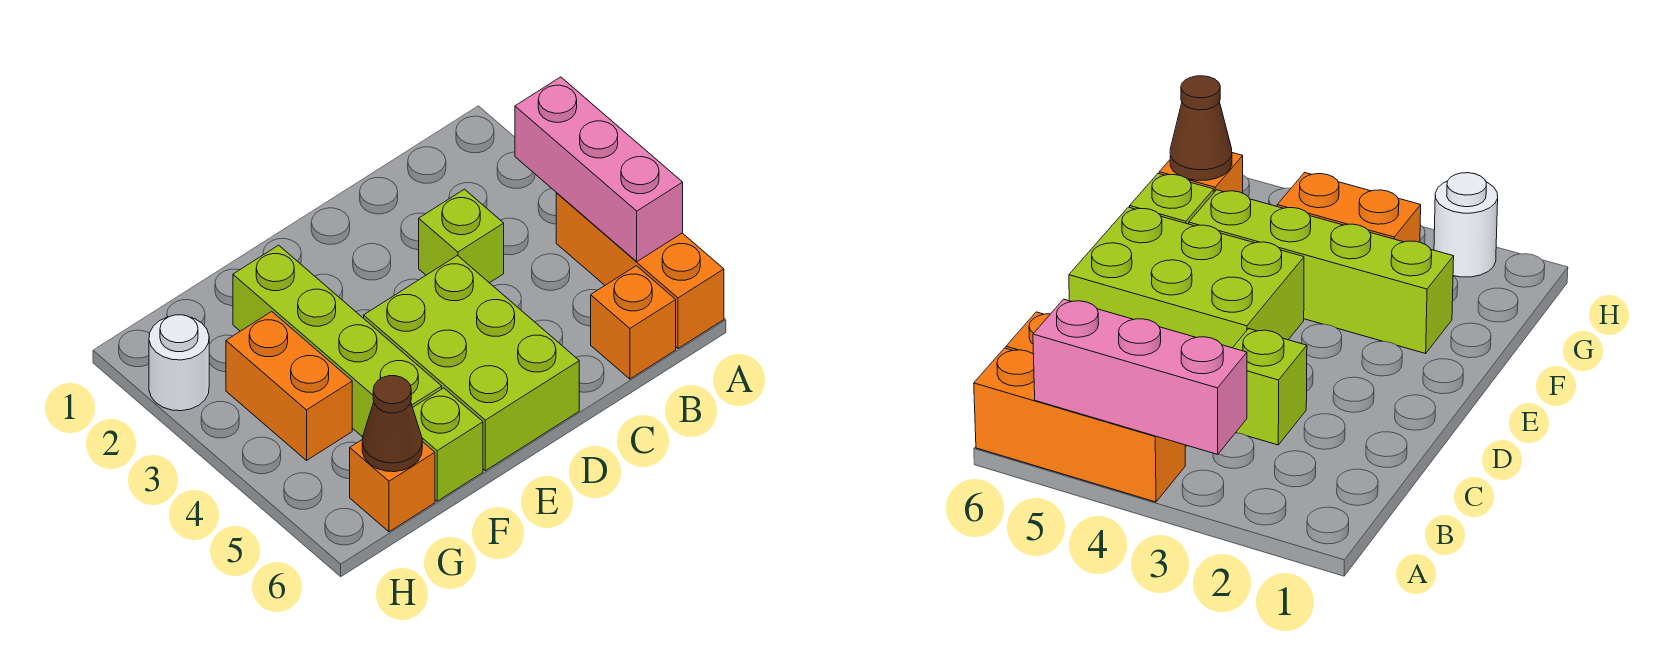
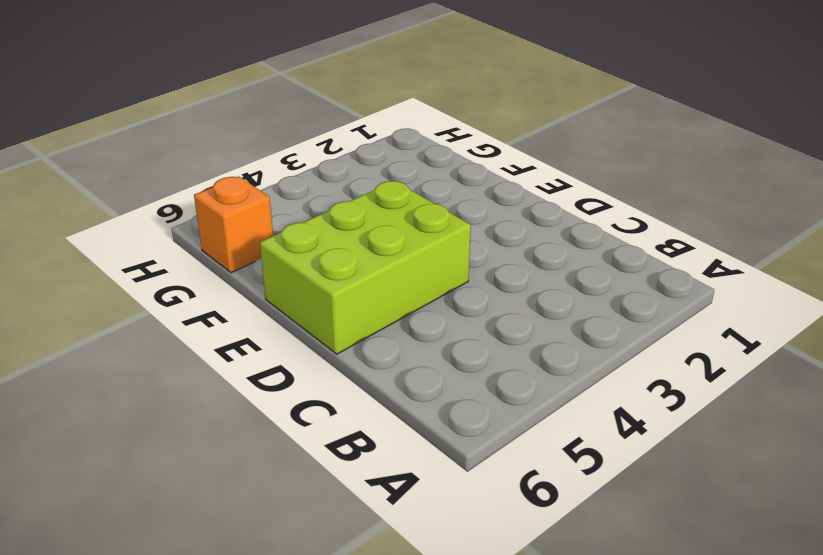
none -> orange brick A4:A6 level 1
none -> orange brick B6 level 1

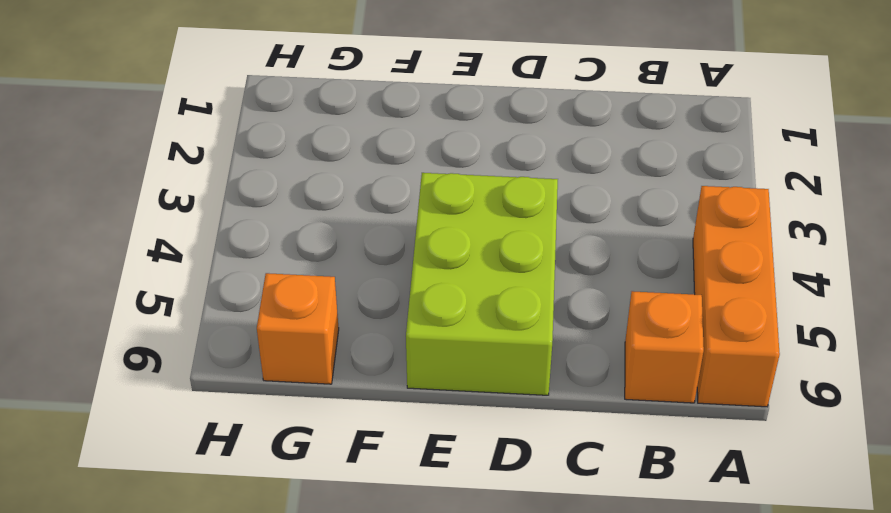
none -> lime brick C3 level 1
none -> lime brick F2:F5 level 1

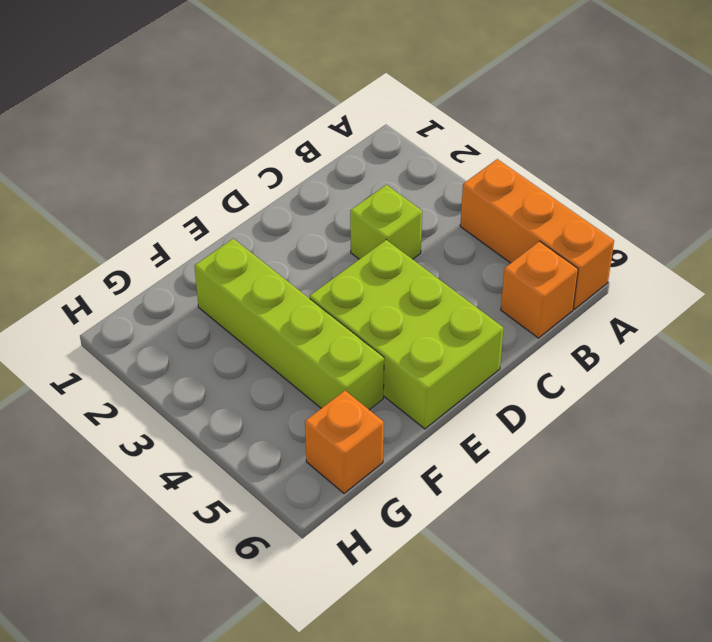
none -> lime brick F6 level 1
none -> orange brick G3:G4 level 1

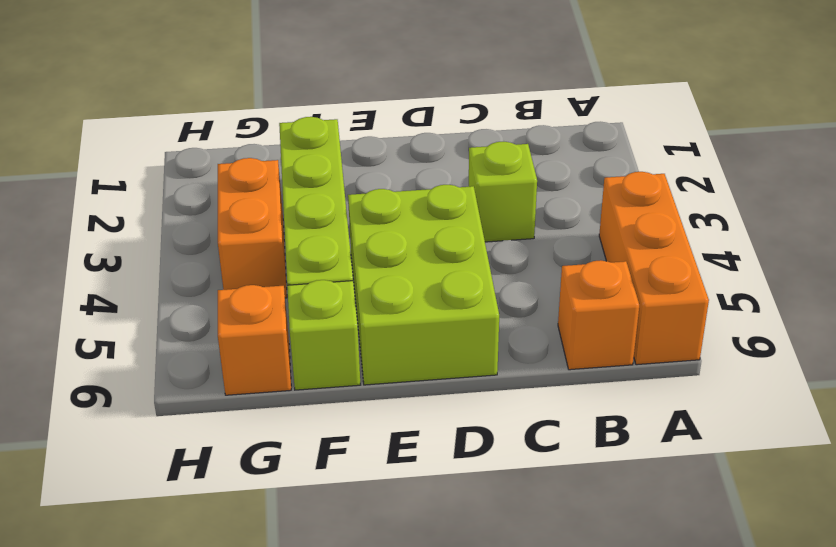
none -> white round brick H2 level 1
none -> pink brick A3:A5 level 2

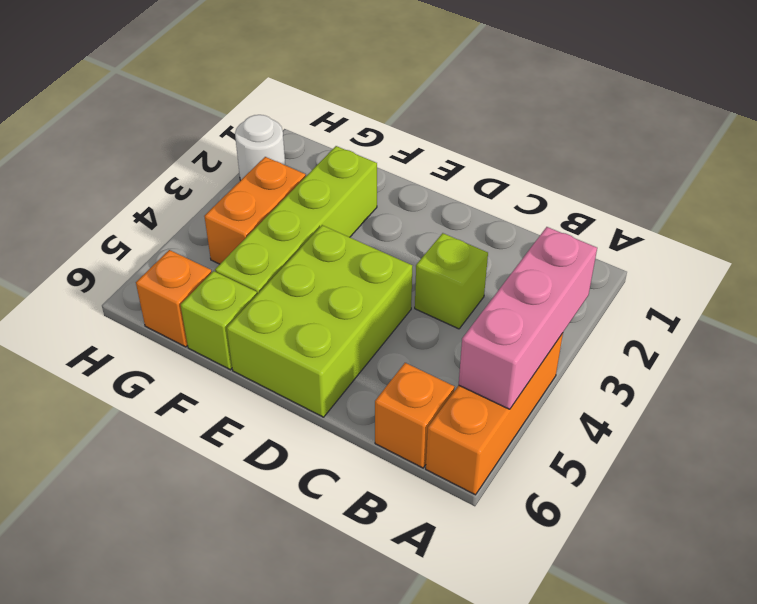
none -> brown cone G6 level 2

